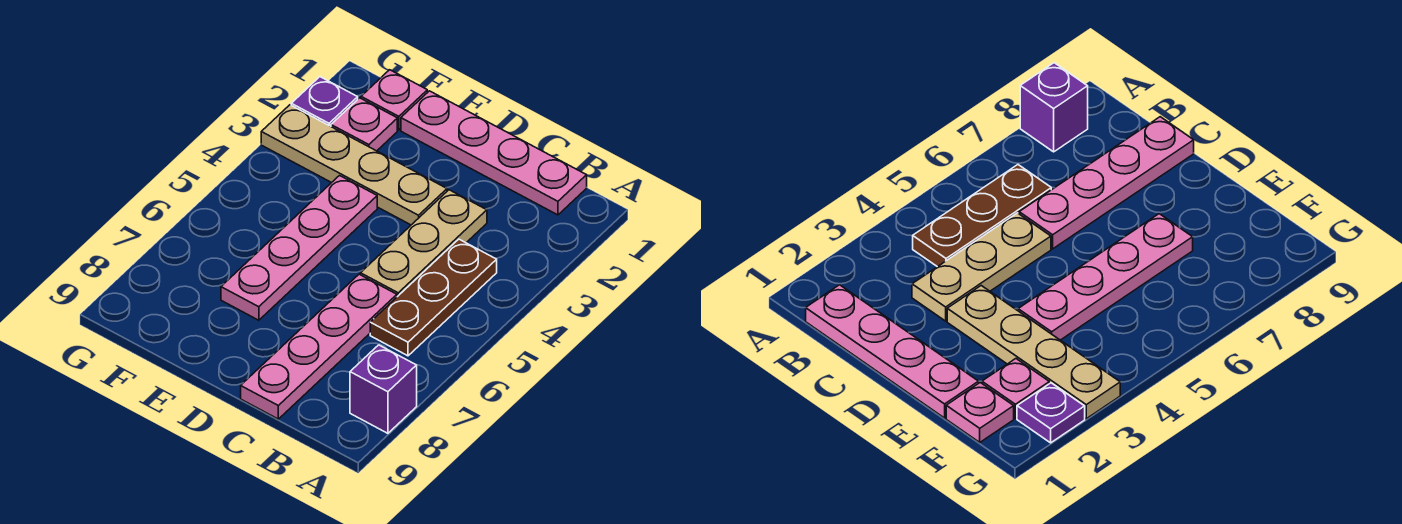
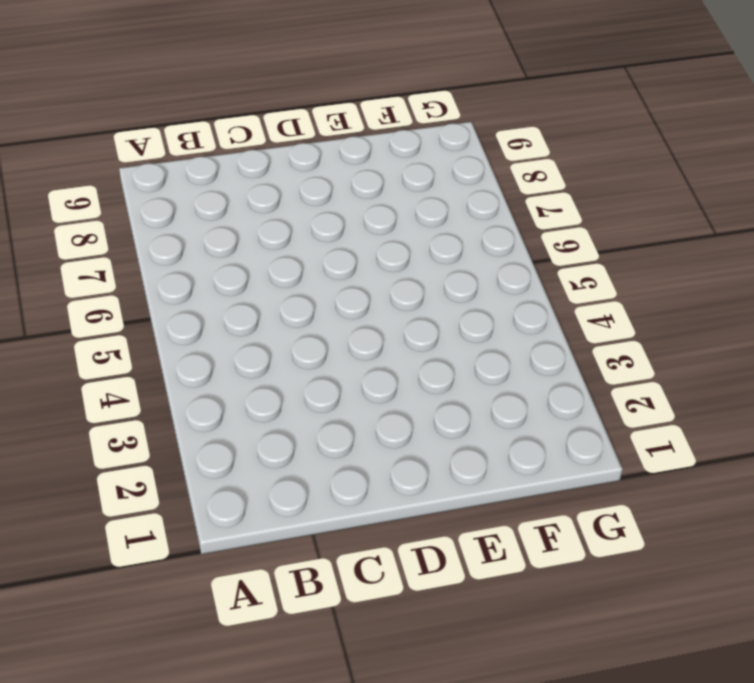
none -> purple brick A8 level 1
none -> pink plate B1:E1 level 1

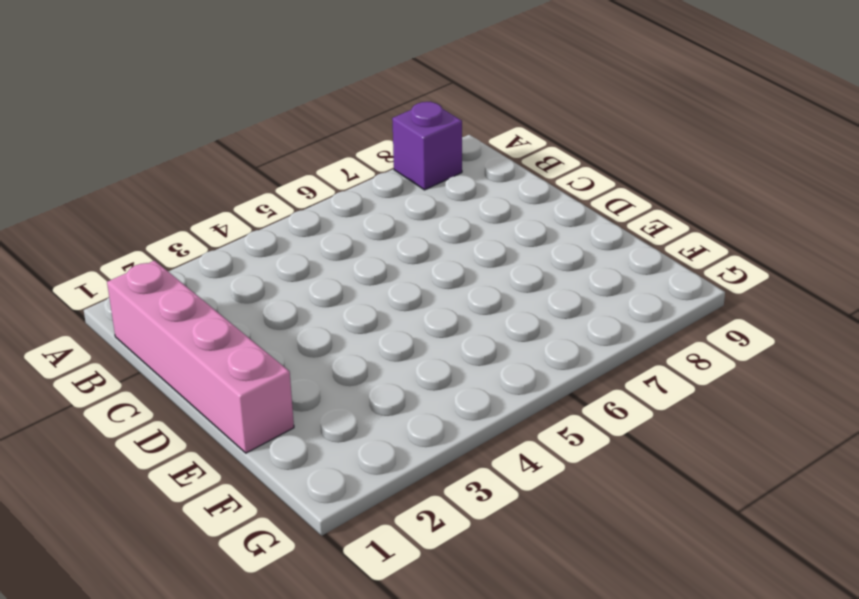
pink brick B1:E1 level 1 -> pink plate B1:E1 level 1
none -> brown plate B4:B6 level 1
none -> tan plate C3:C5 level 1

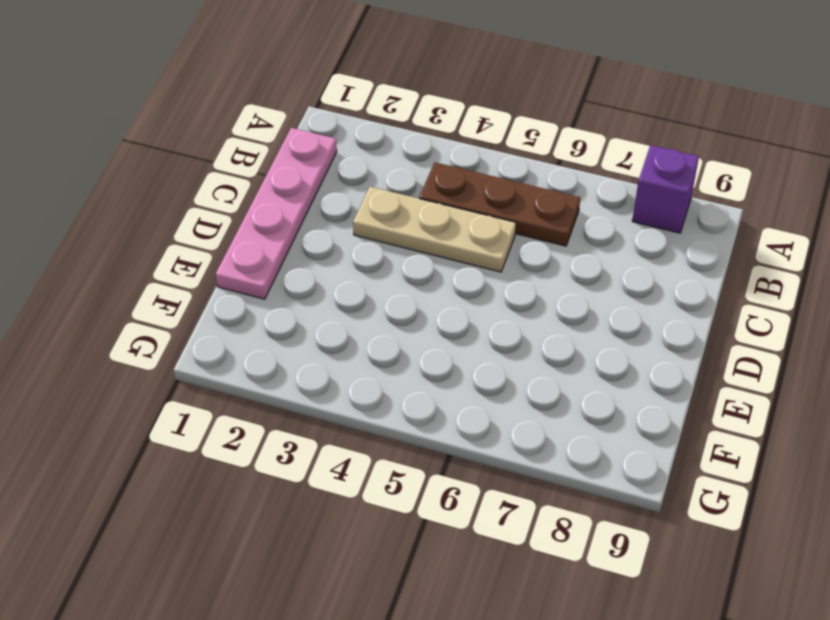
none -> pink plate C6:C9 level 1
none -> tan plate D3:G3 level 1

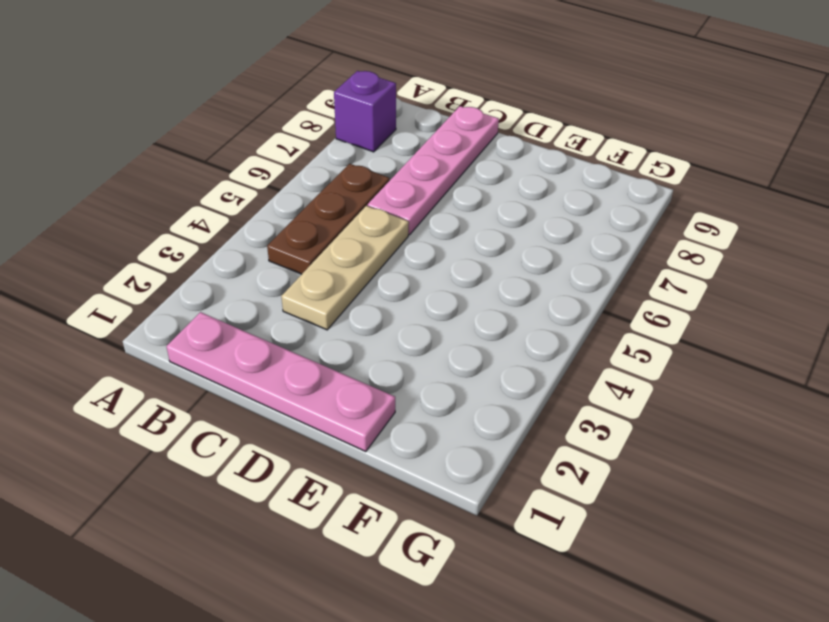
none -> tan plate D3:G3 level 1
none -> pink plate E4:E7 level 1

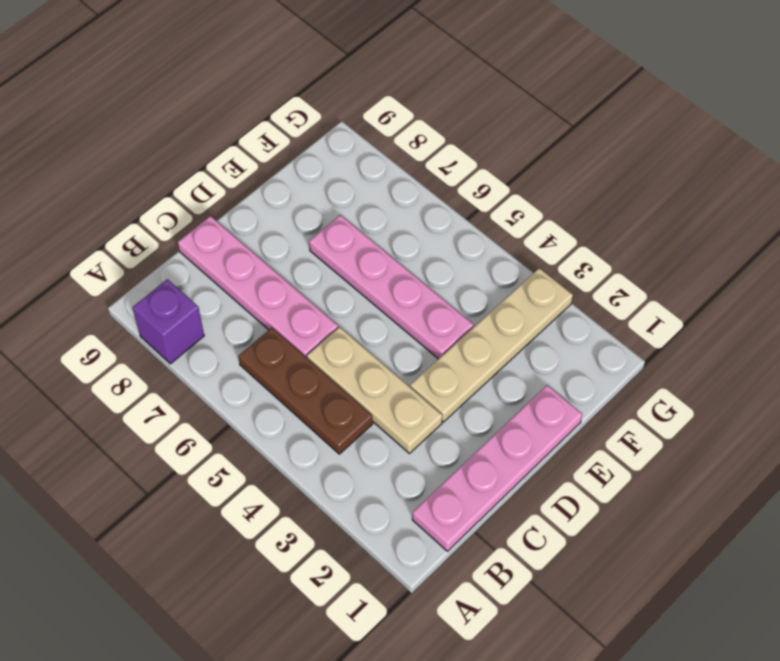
none -> pink plate F1 level 1
none -> pink plate F2 level 1

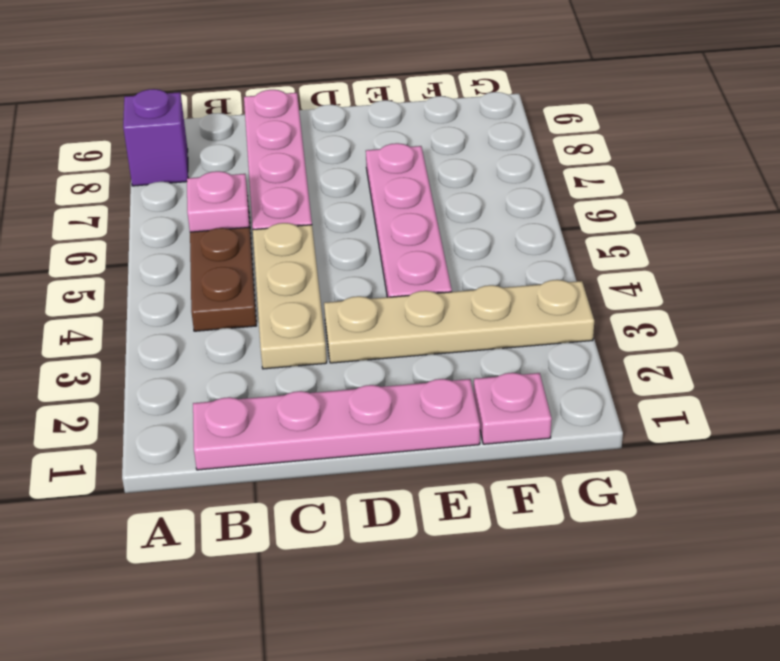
pink plate B6 level 2 -> pink plate F2 level 1
none -> purple plate G2 level 1

